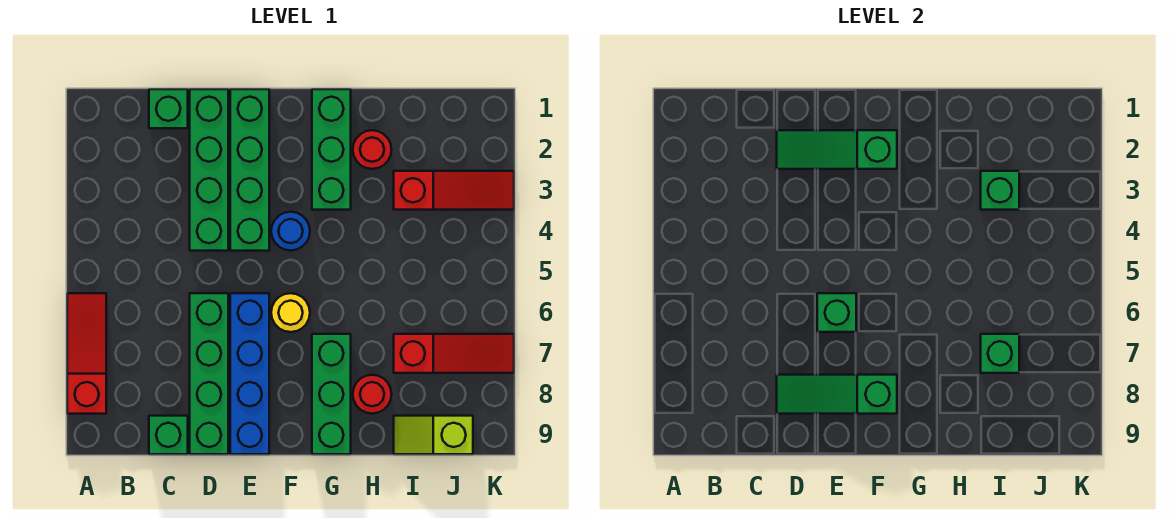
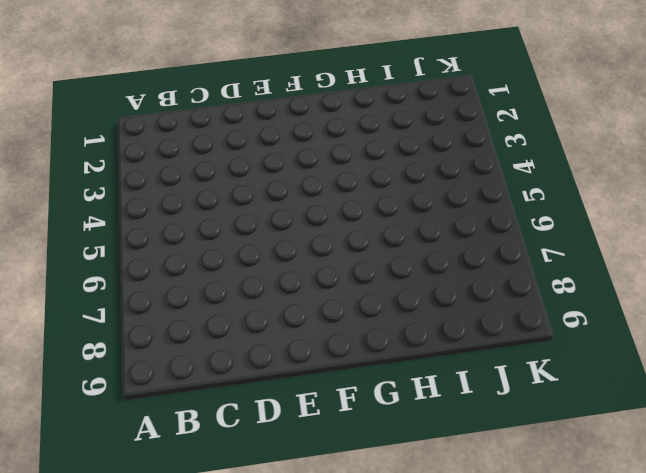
none -> red slope A6:A8 level 1 top 8
none -> green brick C1 level 1
none -> green brick C9 level 1

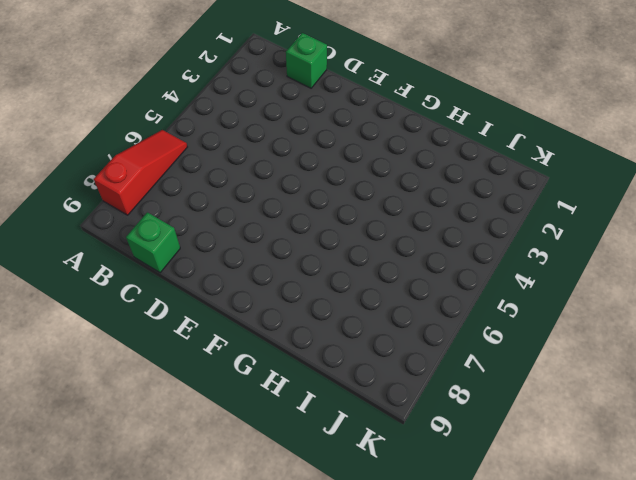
none -> green brick D1:D4 level 1
none -> green brick D6:D9 level 1
none -> green brick E1:E4 level 1

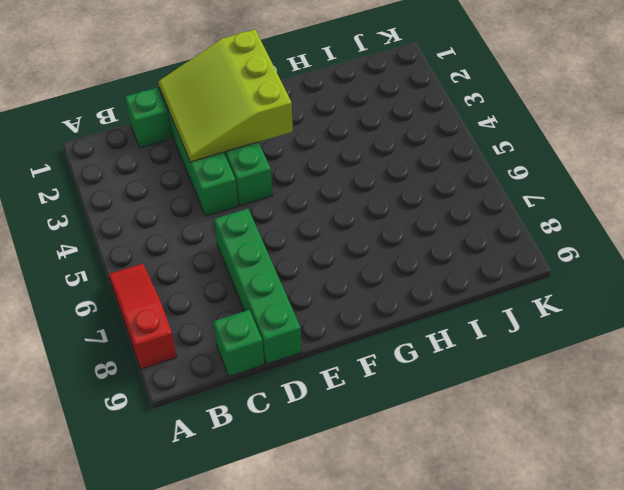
lime slope D1:F3 level 2 top F -> green slope D2:F2 level 2 top F
none -> blue brick E6:E9 level 1
none -> blue round brick F4 level 1
none -> yellow round brick F6 level 1

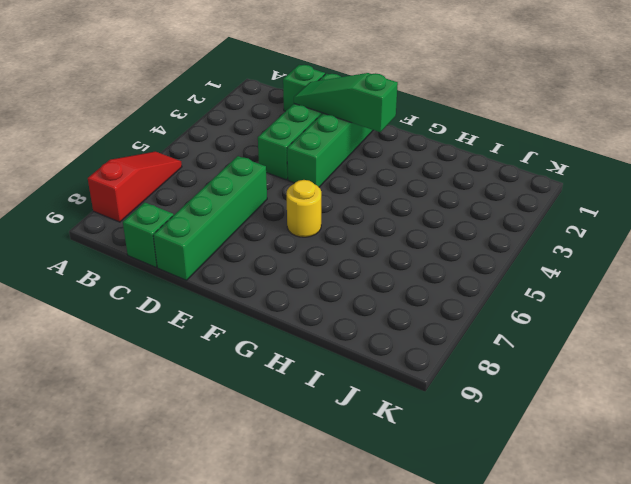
none -> blue brick E6:E9 level 1
none -> blue round brick F4 level 1
none -> green brick G1:G3 level 1

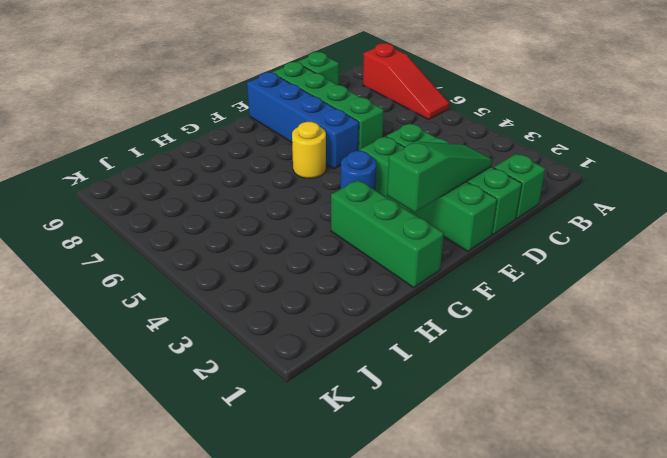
none -> green brick G7:G9 level 1
none -> red round brick H2 level 1
none -> red round brick H8 level 1

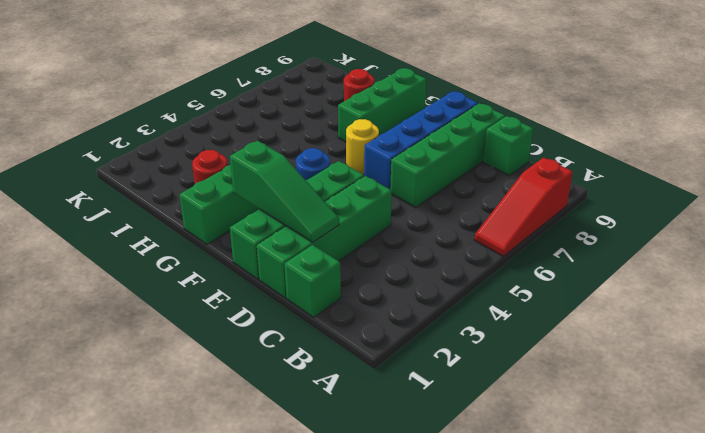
none -> red slope I3:K3 level 1 top I
none -> red slope I7:K7 level 1 top I
none -> lime slope I9:J9 level 1 top J

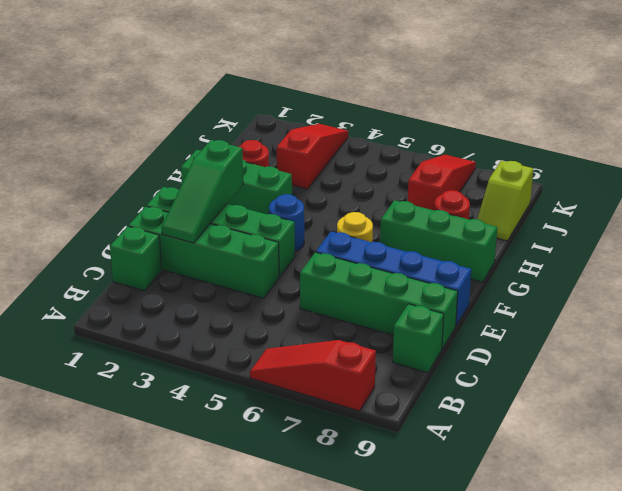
none -> green slope D8:F8 level 2 top F
none -> green brick E6 level 2
none -> green brick I3 level 2

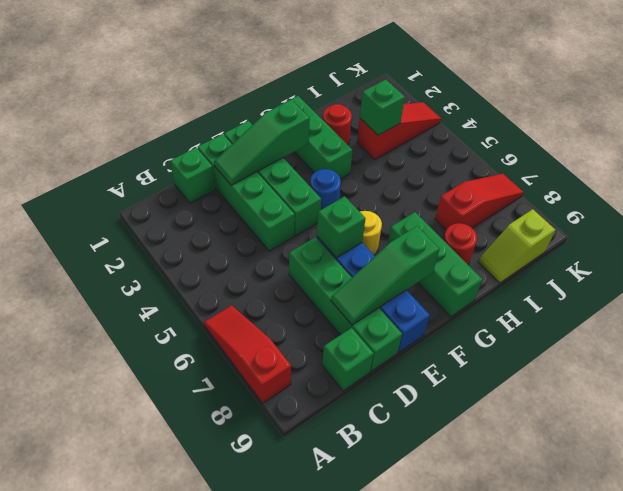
none -> green brick I7 level 2

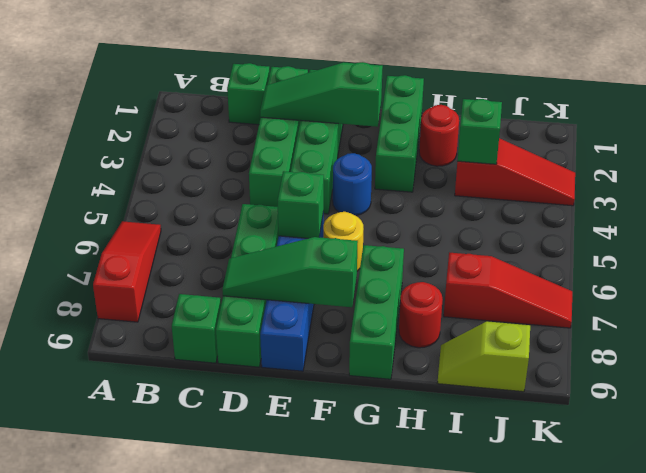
none -> green brick I7 level 2

